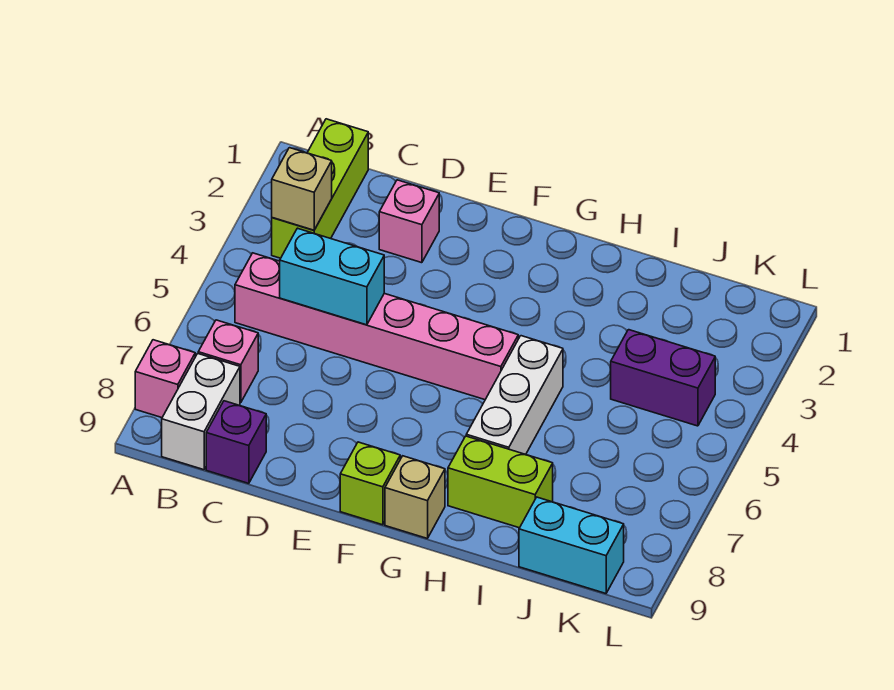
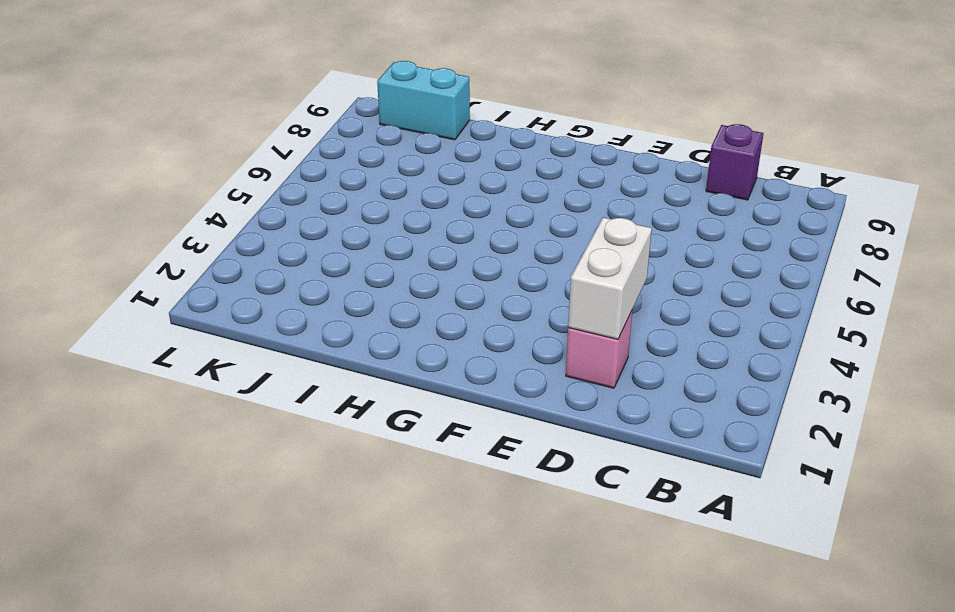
white brick D2:D3 level 2 -> white brick B8:B9 level 1
none -> pink brick A8 level 1
none -> lime brick B1:B3 level 1
none -> pink brick B5:G5 level 1

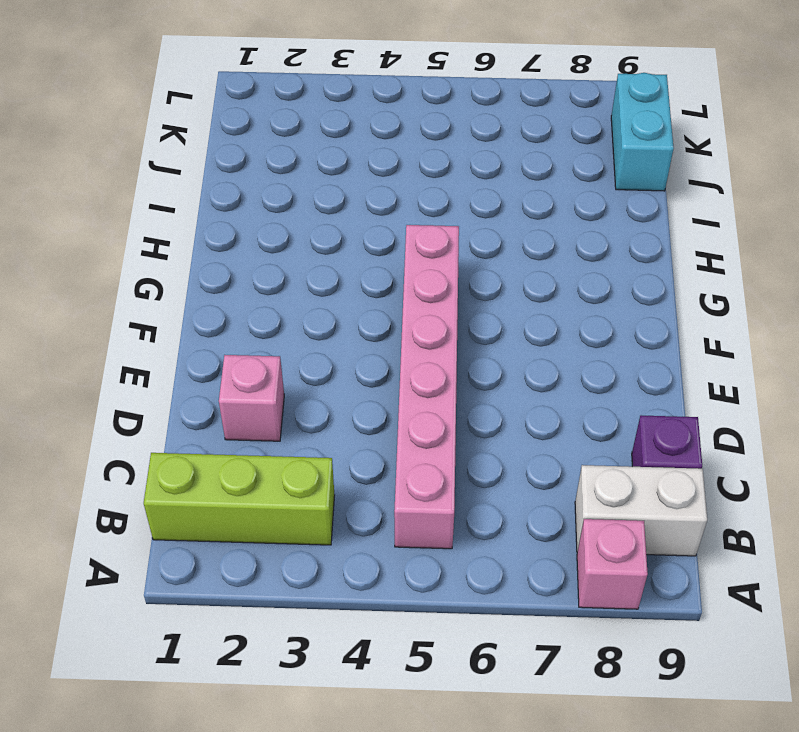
none -> pink brick B7 level 1
none -> lime brick F9 level 1
none -> tan brick G9 level 1

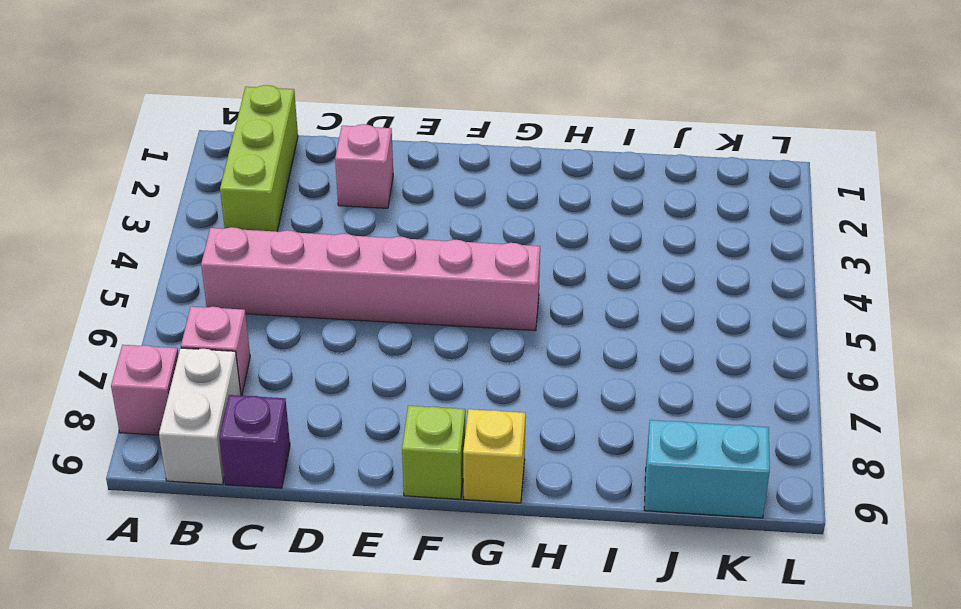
yellow brick G9 level 1 -> tan brick G9 level 1
none -> white brick H5:H7 level 1
none -> lime brick H8:I8 level 1
none -> purple brick J4:K4 level 1

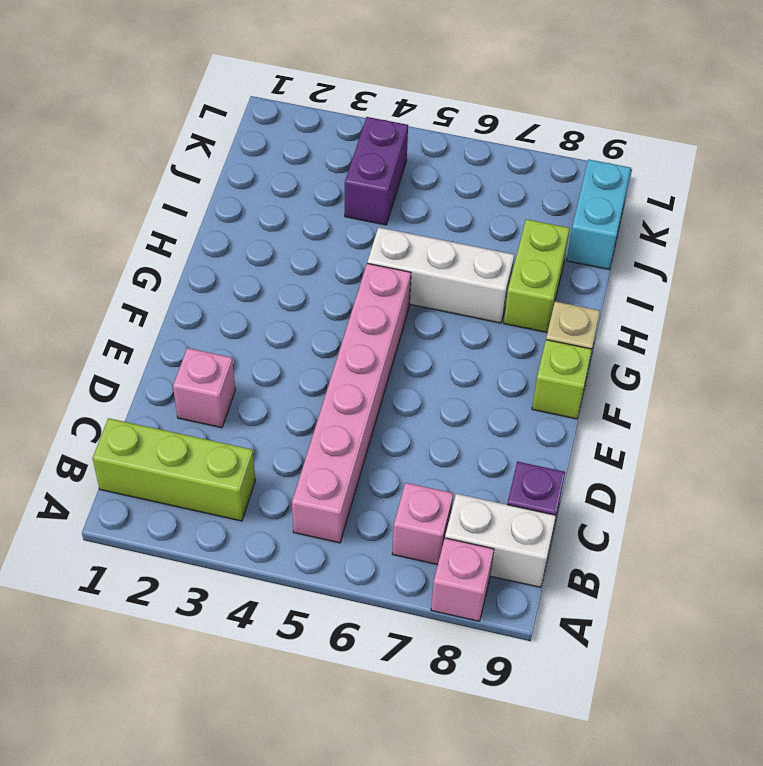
none -> tan brick B3 level 2
none -> cyan brick C5:D5 level 2

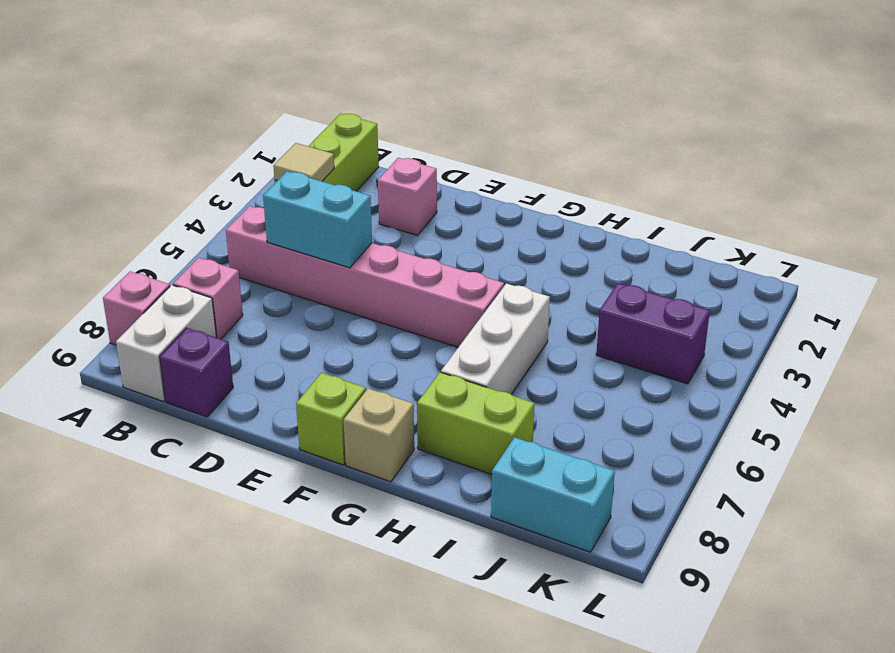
tan tile B3 level 2 -> tan brick B3 level 2

